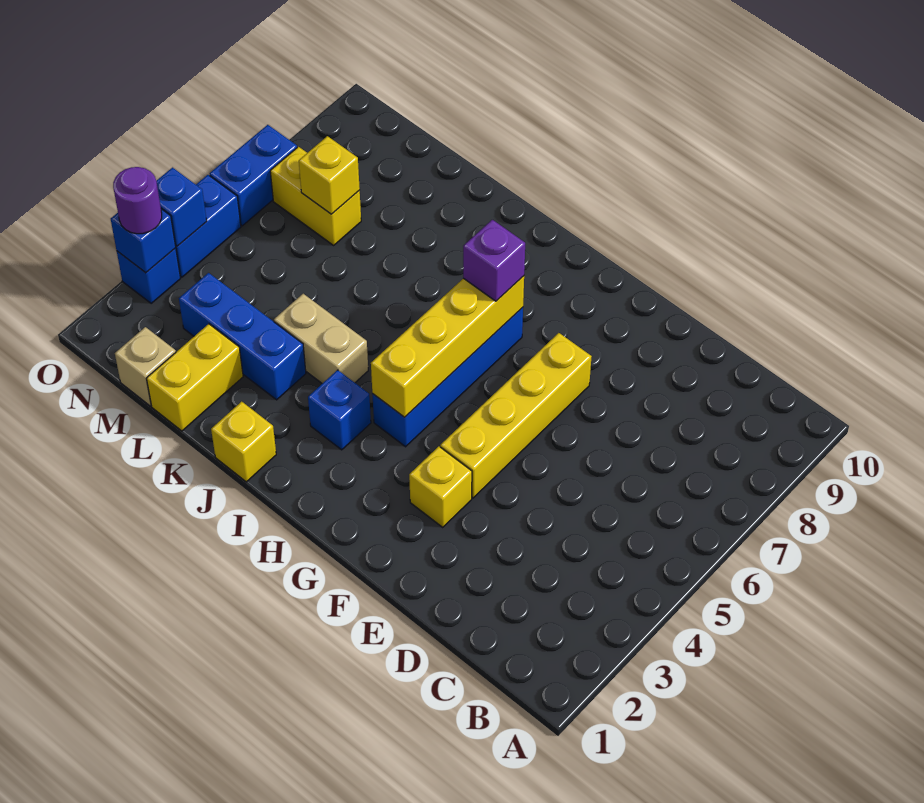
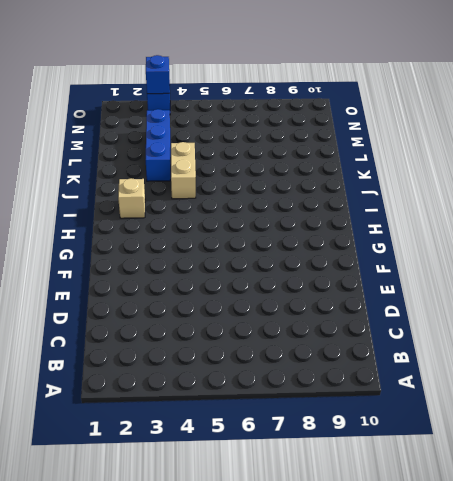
tan brick I2 level 1 -> tan brick M1 level 1
none -> yellow brick F3 level 1
none -> yellow brick F4:F7 level 1
none -> blue brick H4:H7 level 1

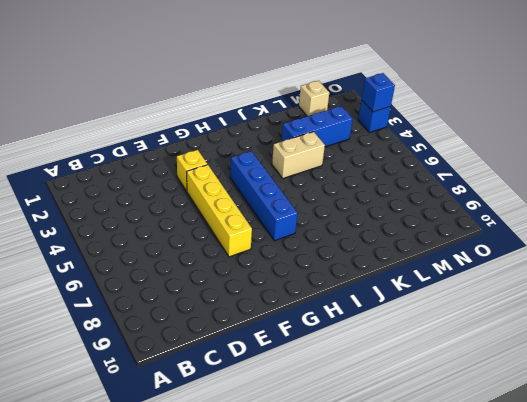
none -> blue brick I3 level 1
none -> yellow brick J1 level 1
none -> yellow brick L1:L2 level 1

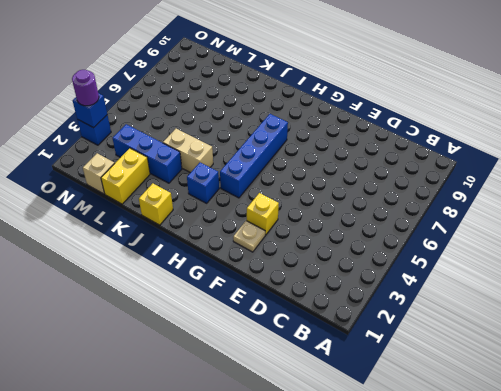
tan plate F2 level 1 -> none
none -> yellow brick F4:F7 level 1
none -> yellow brick M7:N7 level 1
none -> blue brick O4:O5 level 1

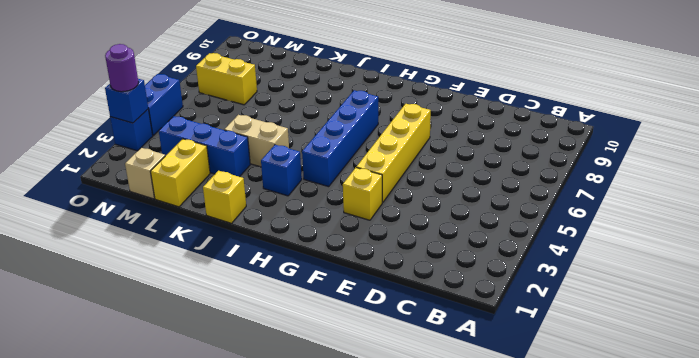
none -> blue brick O6:O7 level 1
none -> yellow brick H4:H7 level 2
none -> yellow brick M7 level 2

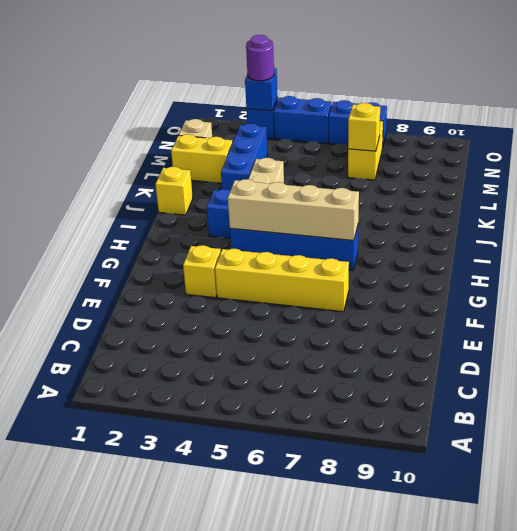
tan brick H4:H7 level 2 -> yellow brick H4:H7 level 2
none -> blue brick O4 level 2
none -> purple brick H7 level 3

